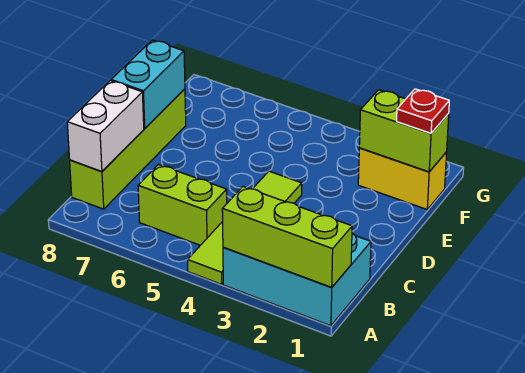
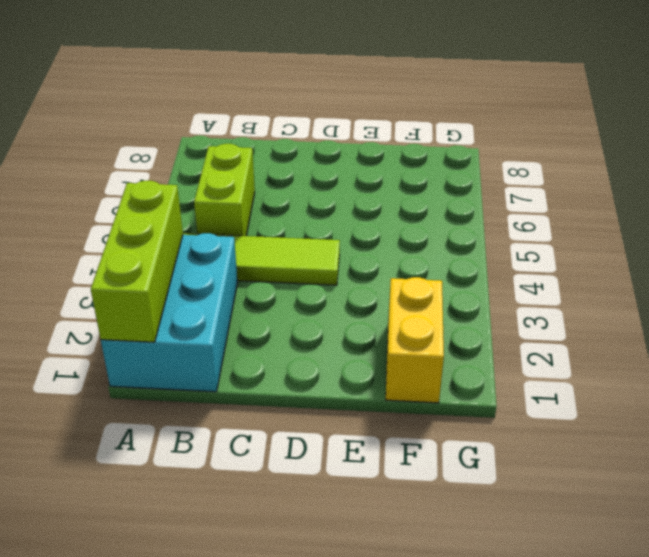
none -> lime brick B8:E8 level 1
none -> white brick B8:C8 level 2

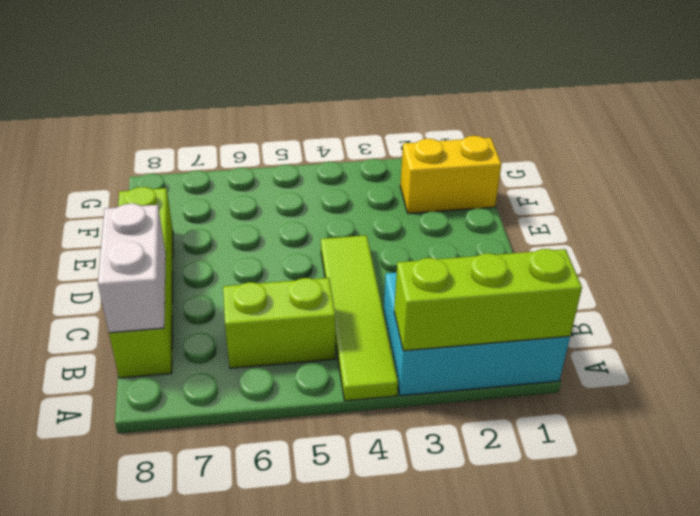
none -> cyan brick D8:E8 level 2
none -> lime brick F1:F2 level 2

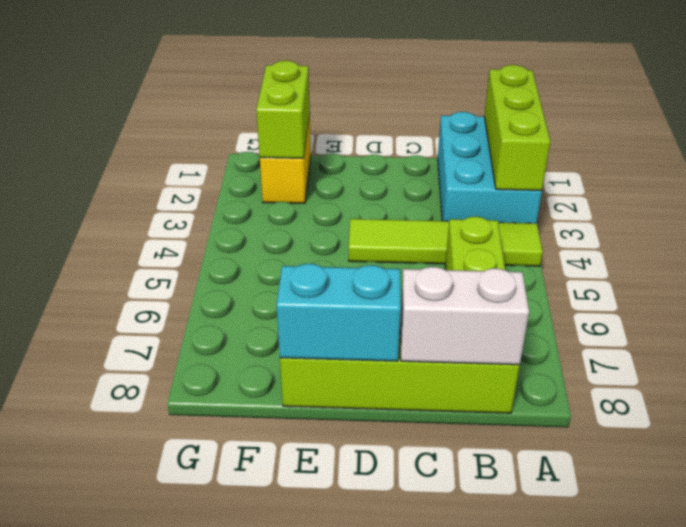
none -> red plate F1 level 3

